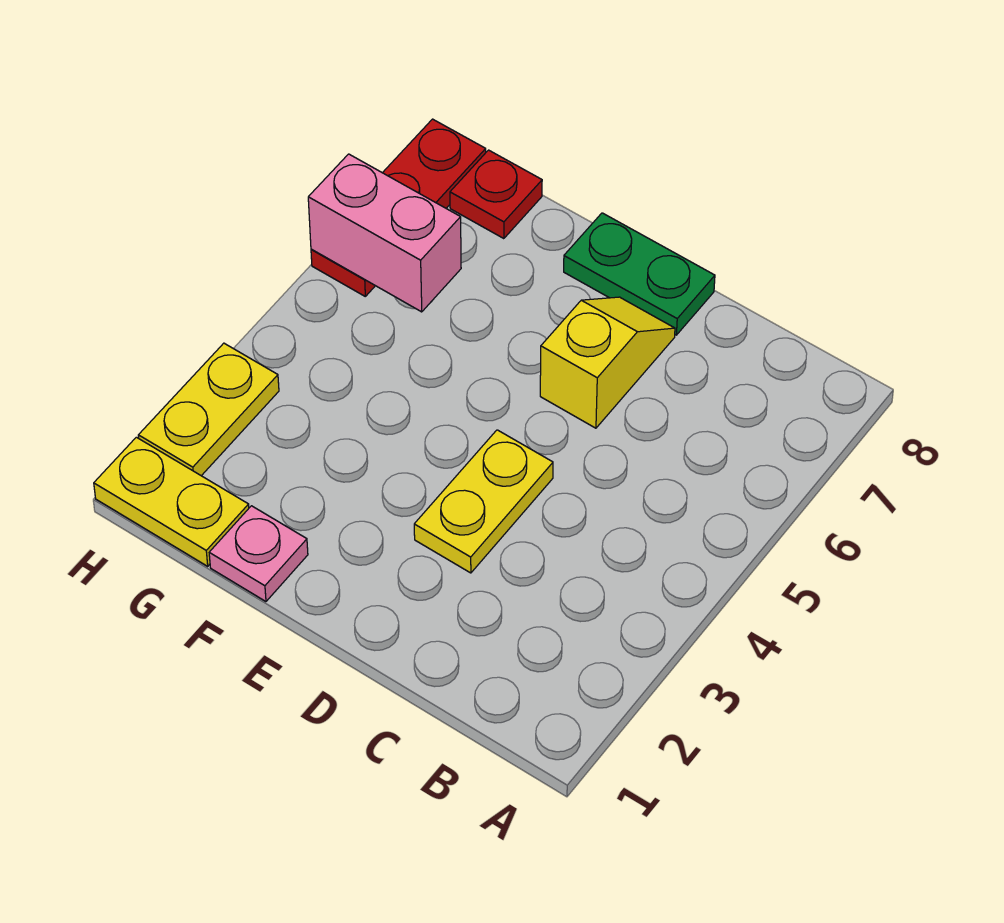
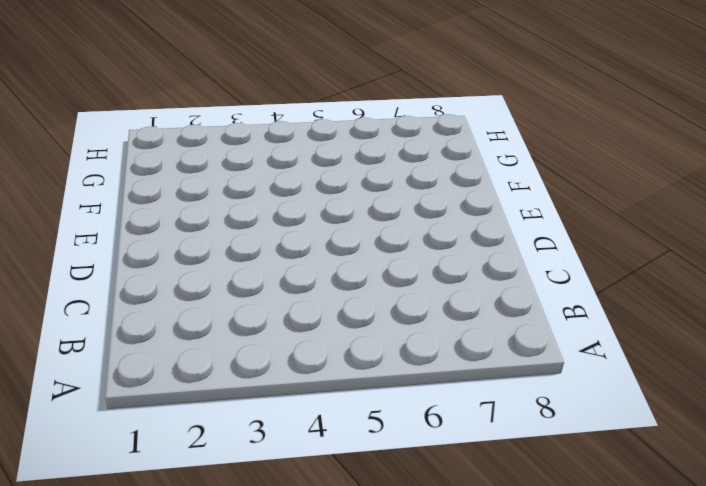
none -> yellow plate D3:D4 level 1
none -> yellow slope D6:D7 level 1 top 6

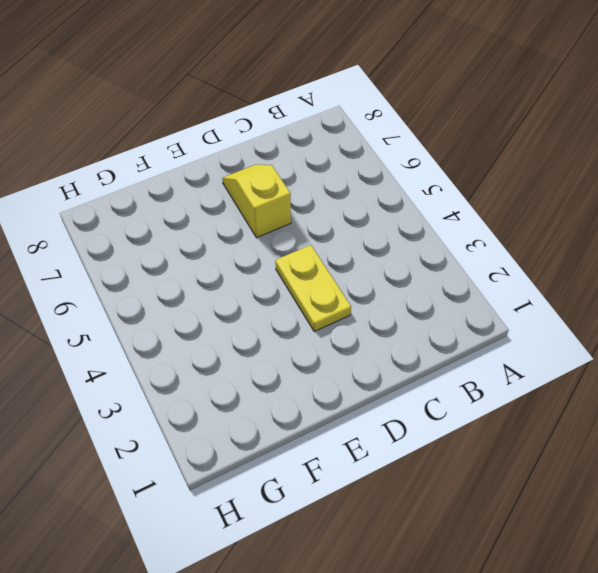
none -> green plate D8:E8 level 1
none -> pink plate F1 level 1

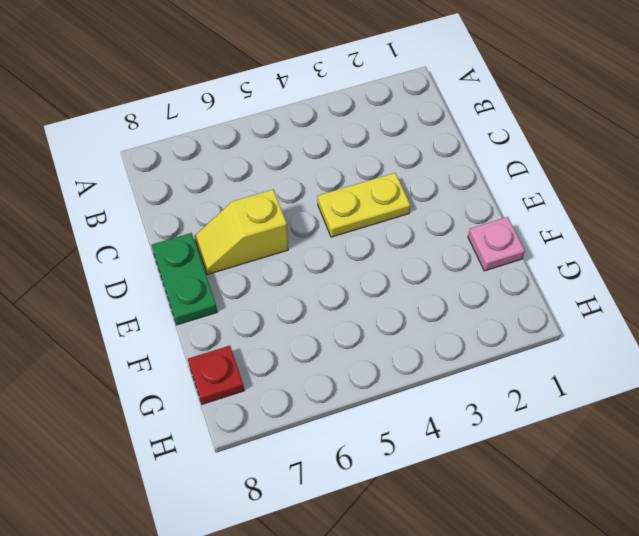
none -> yellow plate G1:H1 level 1
none -> yellow plate H2:H3 level 1

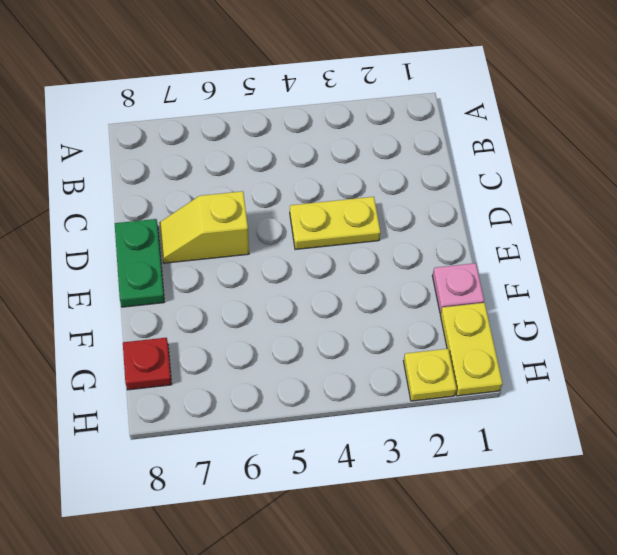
yellow plate H2 level 1 -> yellow plate H2:H3 level 1
none -> red plate H6:H8 level 1
none -> pink brick G6:H6 level 2

